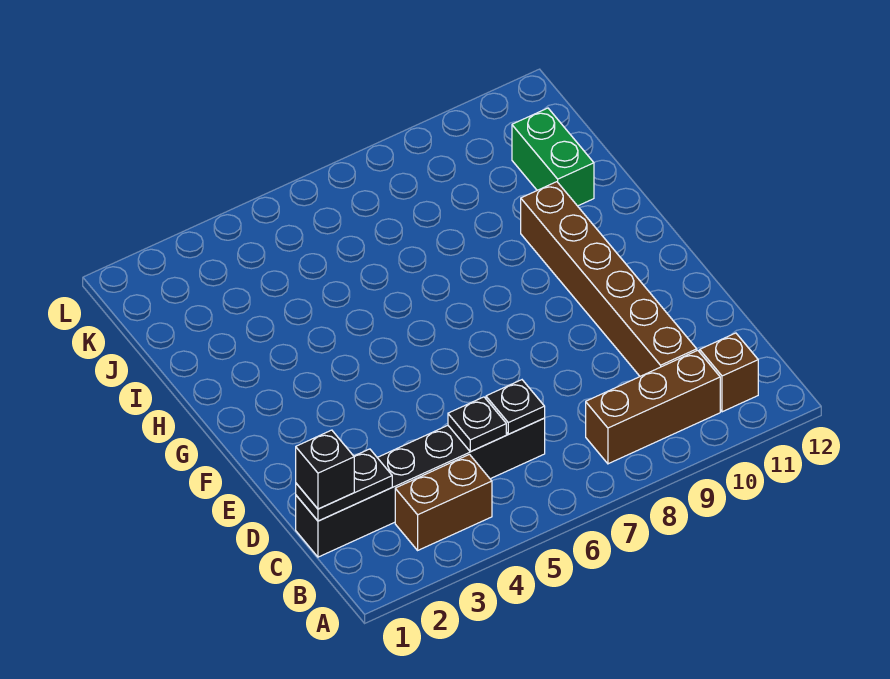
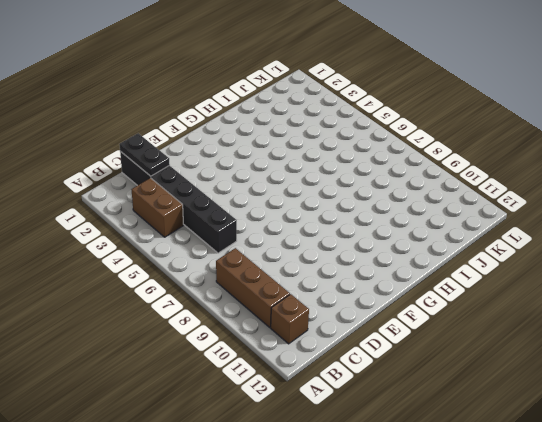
none -> brown brick C10:H10 level 1
none -> green brick I11:J11 level 1

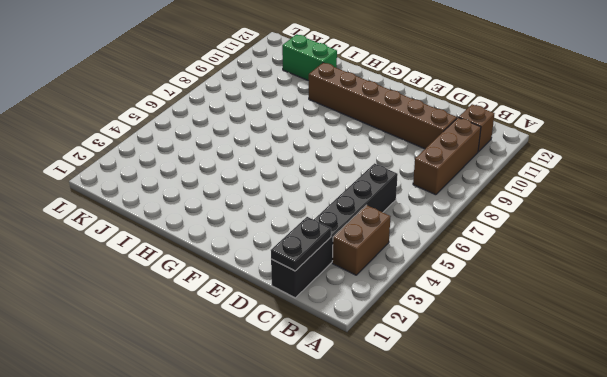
none -> black plate C5 level 2
none -> black plate C6 level 2

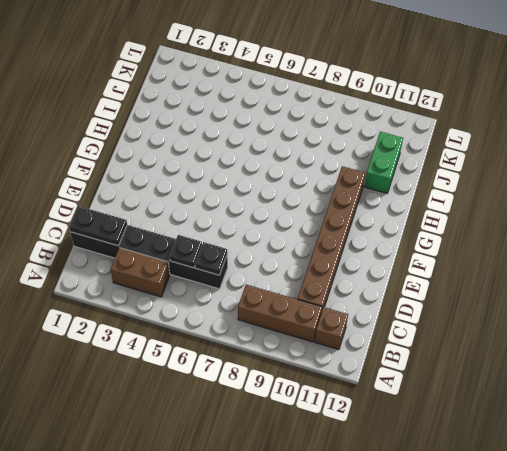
none -> black brick C1 level 3

